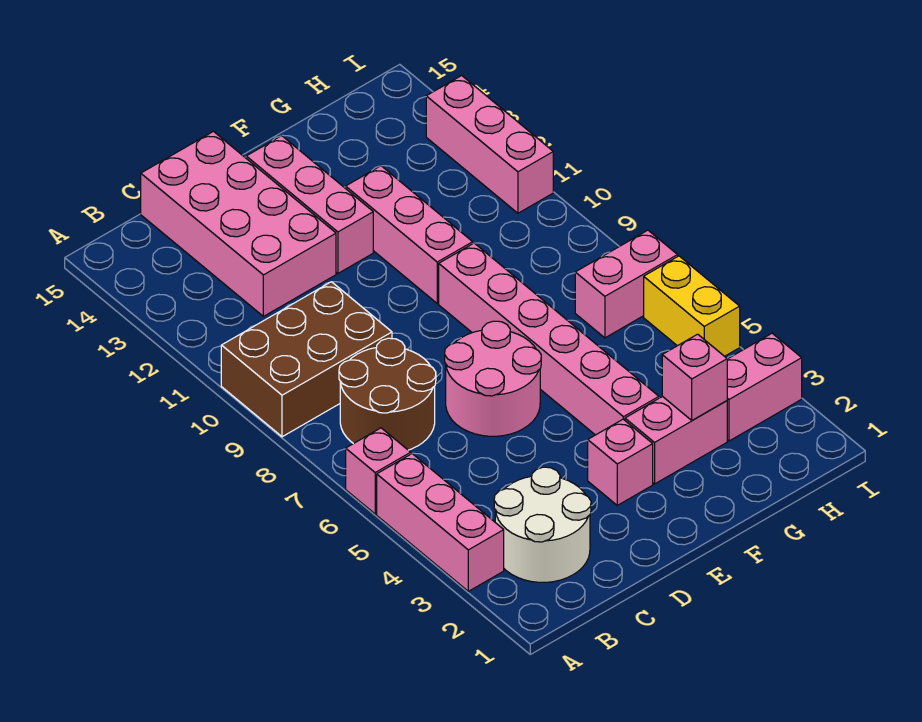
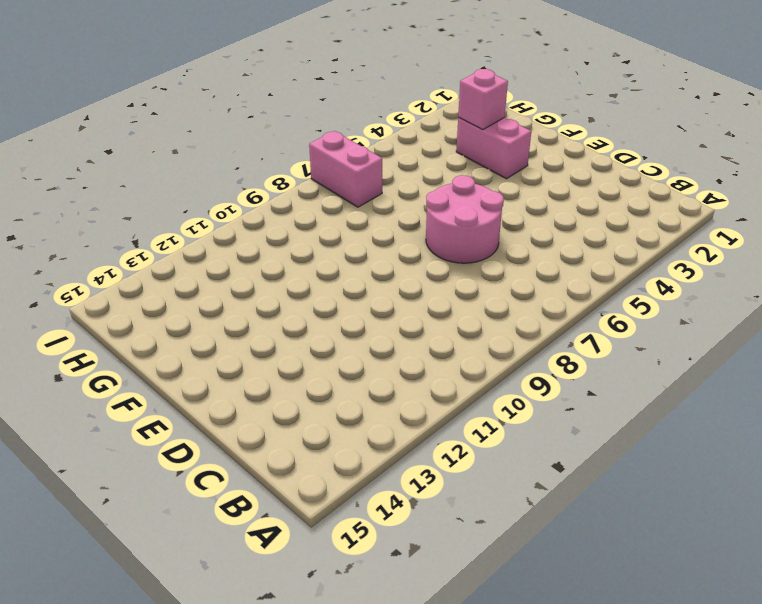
none -> pink brick A3:A5 level 1
none -> pink brick A6 level 1
none -> brown brick A9:C10 level 1

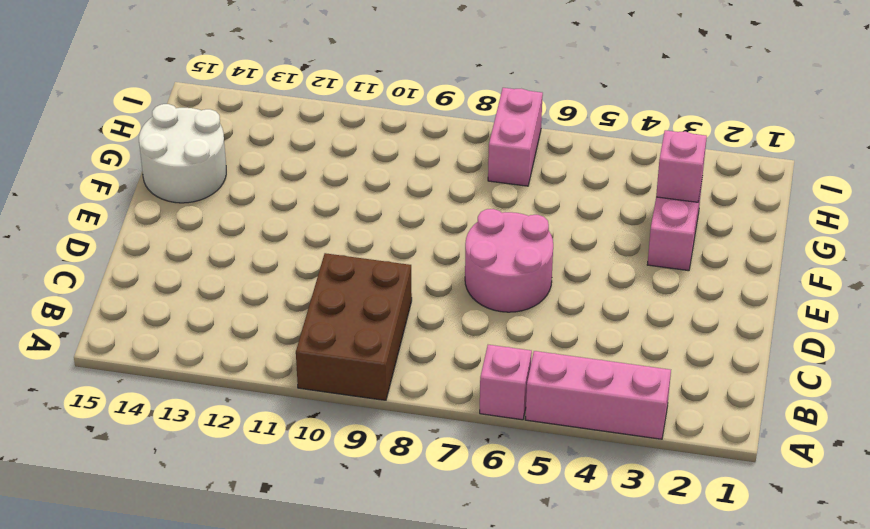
white round brick F14:G15 level 1 -> white round brick B2:C3 level 1
none -> brown round brick B7:C8 level 1
none -> pink brick C12:D15 level 1
none -> pink brick E3 level 1

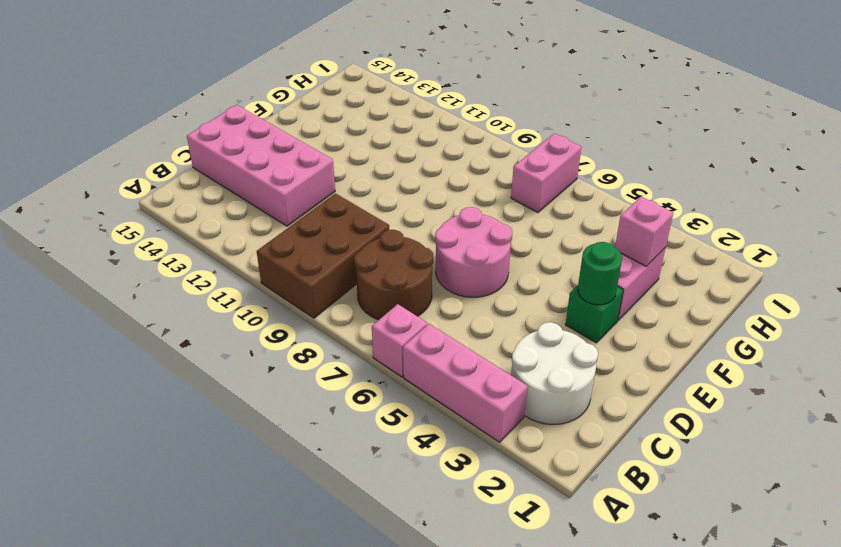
green brick E3 level 1 -> pink brick E3 level 1
green round brick E3 level 2 -> none
none -> pink brick E12:E14 level 1
none -> pink brick F4:F9 level 1
none -> pink brick F10:F12 level 1

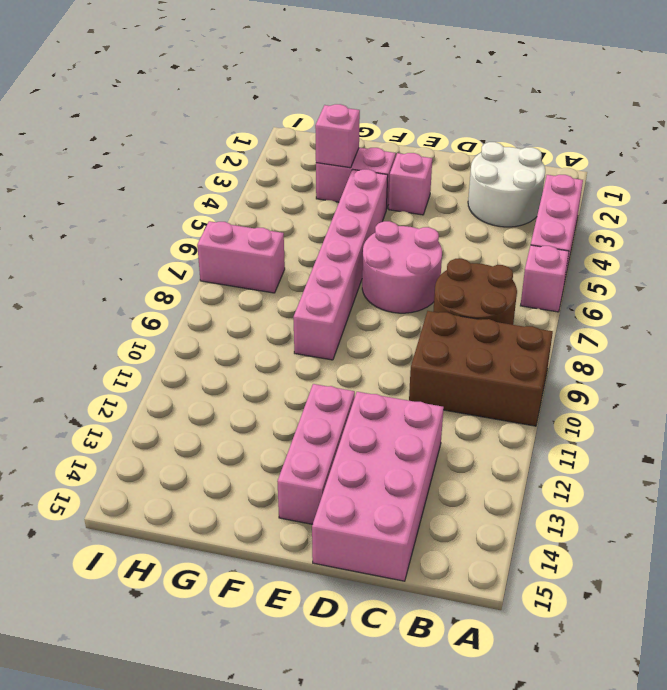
none -> pink brick F10:F12 level 1
none -> pink brick H3:I3 level 1
none -> yellow brick I5:I6 level 1

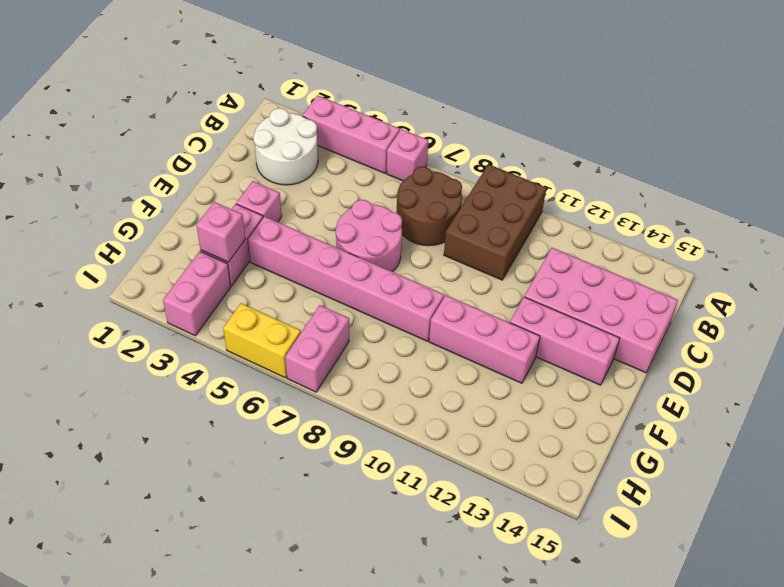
none -> pink brick I11:I13 level 1

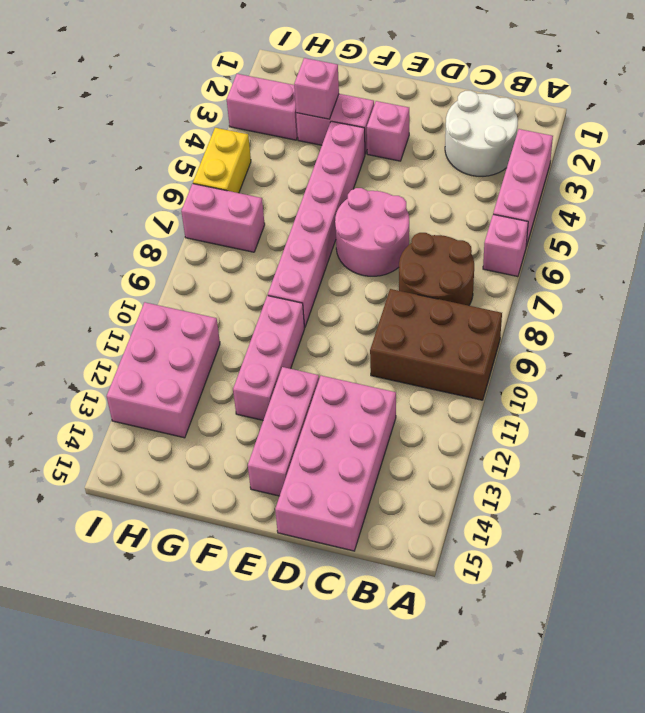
pink brick H11:I13 level 1 -> pink brick I11:I13 level 1

